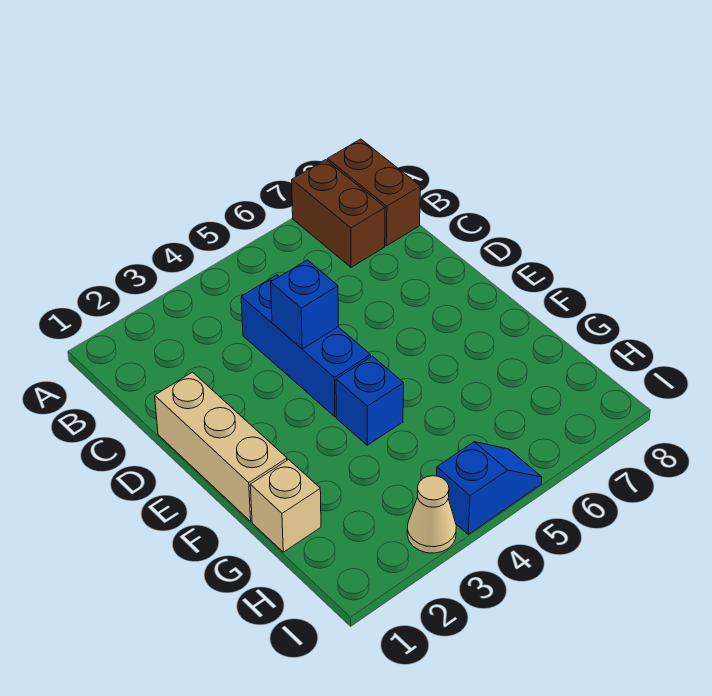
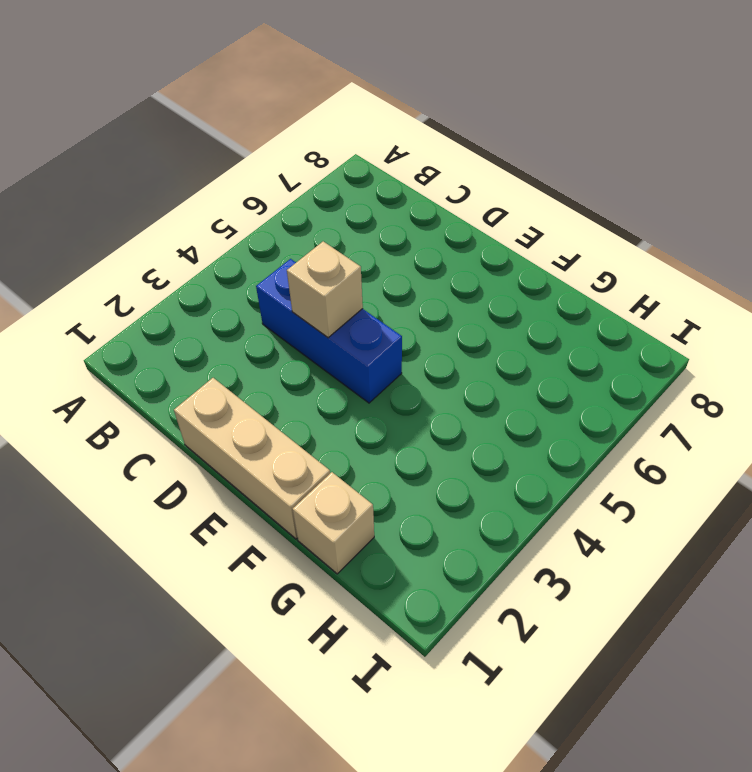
tan brick D4 level 2 -> blue brick D4 level 2
none -> brown brick A7:B7 level 1
none -> brown brick A8:B8 level 1

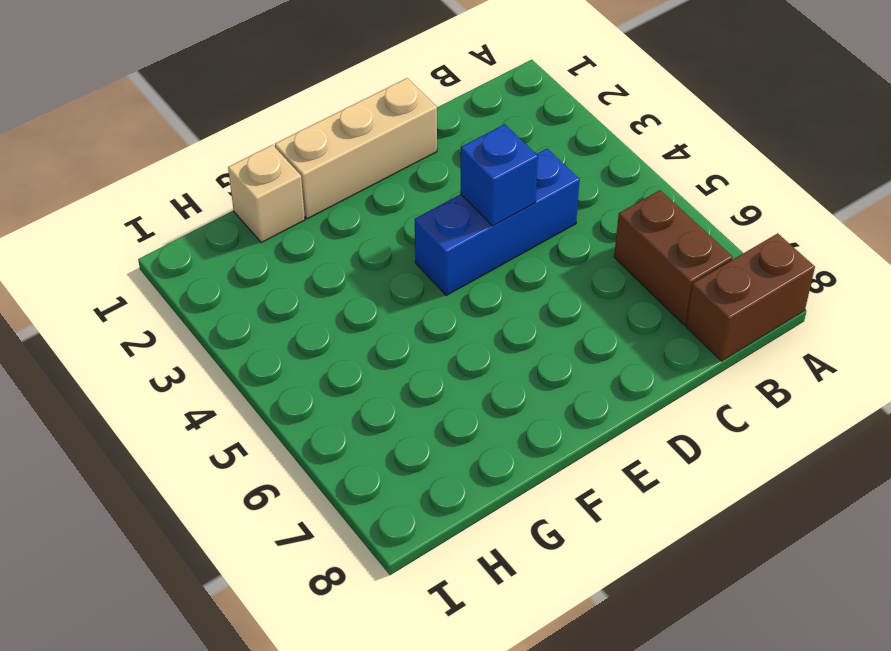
brown brick B6:B7 level 1 -> brown brick A7:B7 level 1
none -> blue brick F4 level 1
none -> tan cone I3 level 1

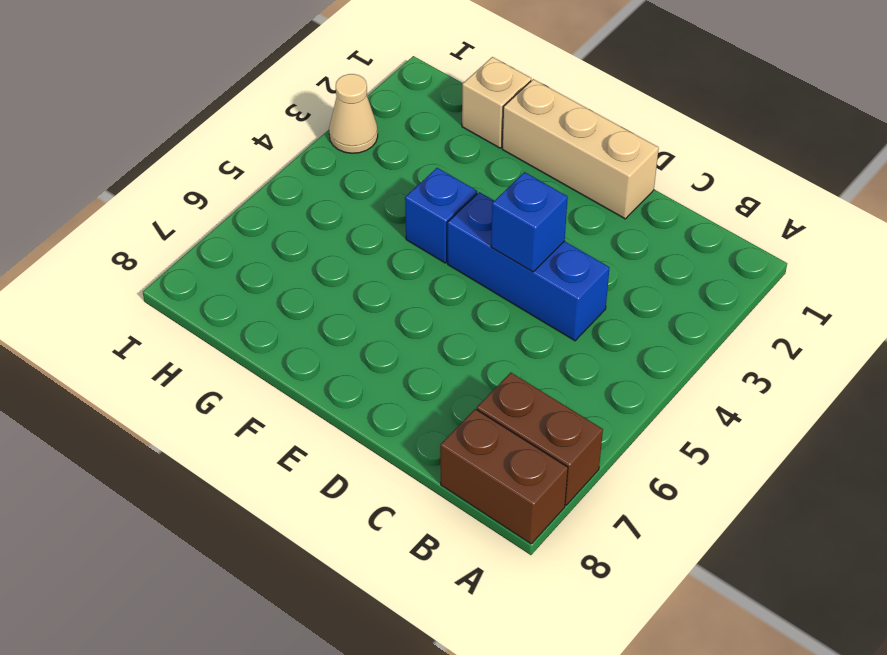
none -> blue slope I4:I5 level 1 top 4

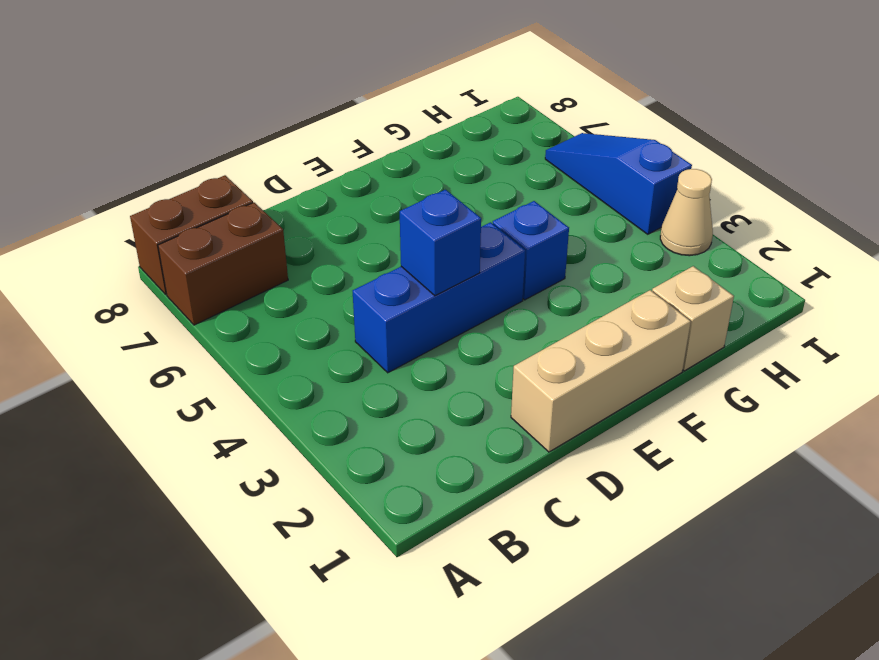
blue slope I4:I6 level 1 top 4 -> blue slope I4:I5 level 1 top 4

